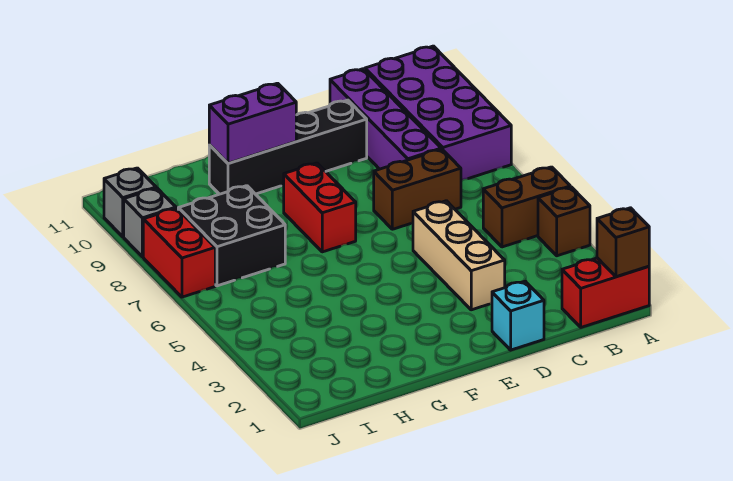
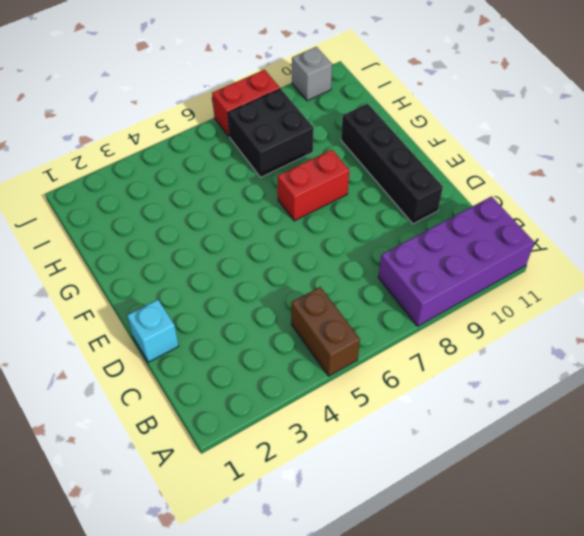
none -> red brick A1:B1 level 1
none -> brown brick A4 level 1
none -> brown brick C7:D7 level 1

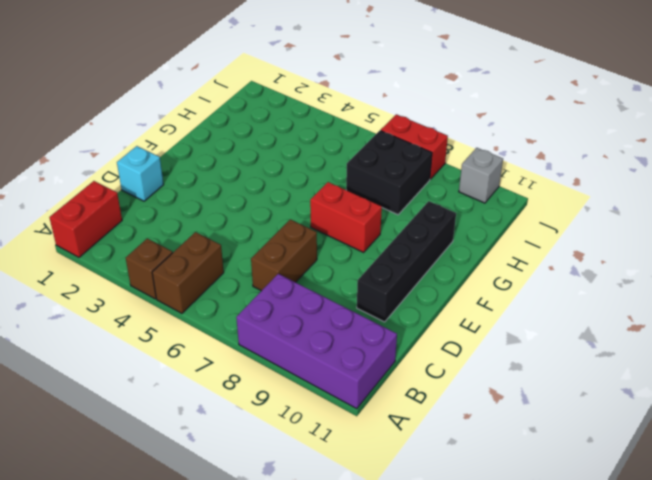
none -> purple brick C8:C11 level 1
none -> tan brick D3:D5 level 1
none -> grey brick J9 level 1

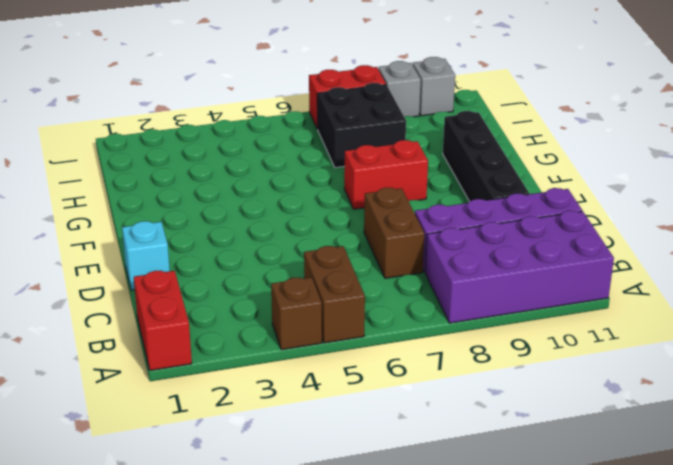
none -> tan brick D3:D5 level 1
none -> brown brick A1 level 2
none -> purple brick F10:G10 level 2

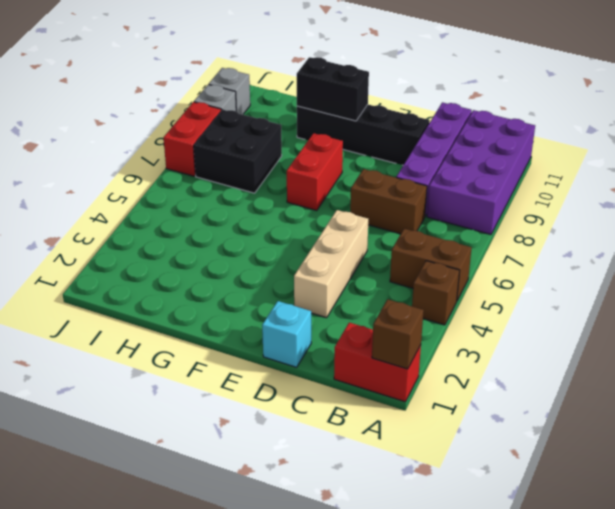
black brick F10:G10 level 2 -> purple brick F10:G10 level 2

